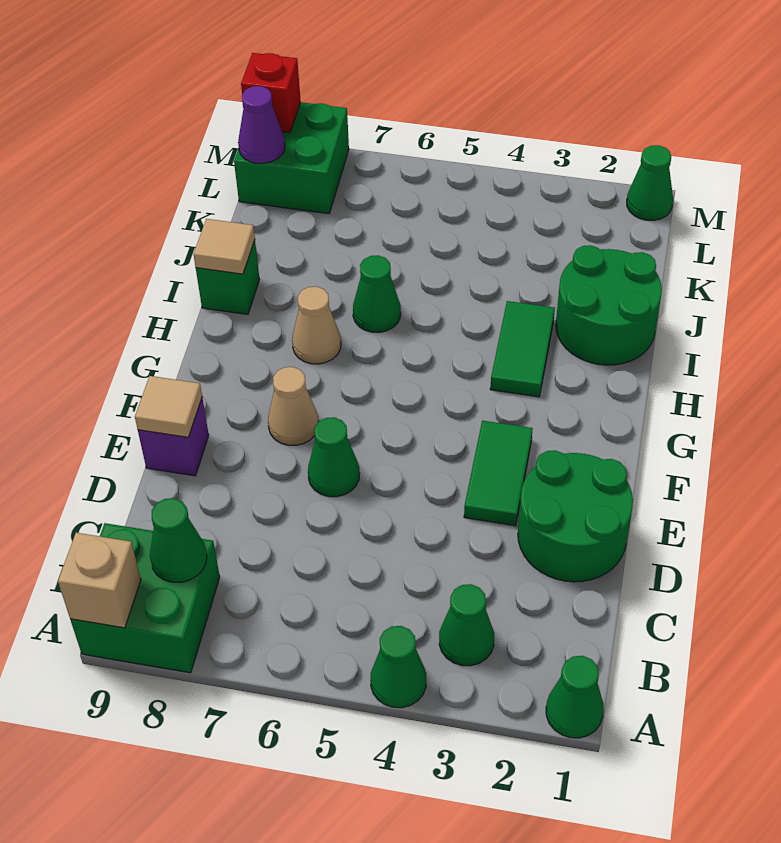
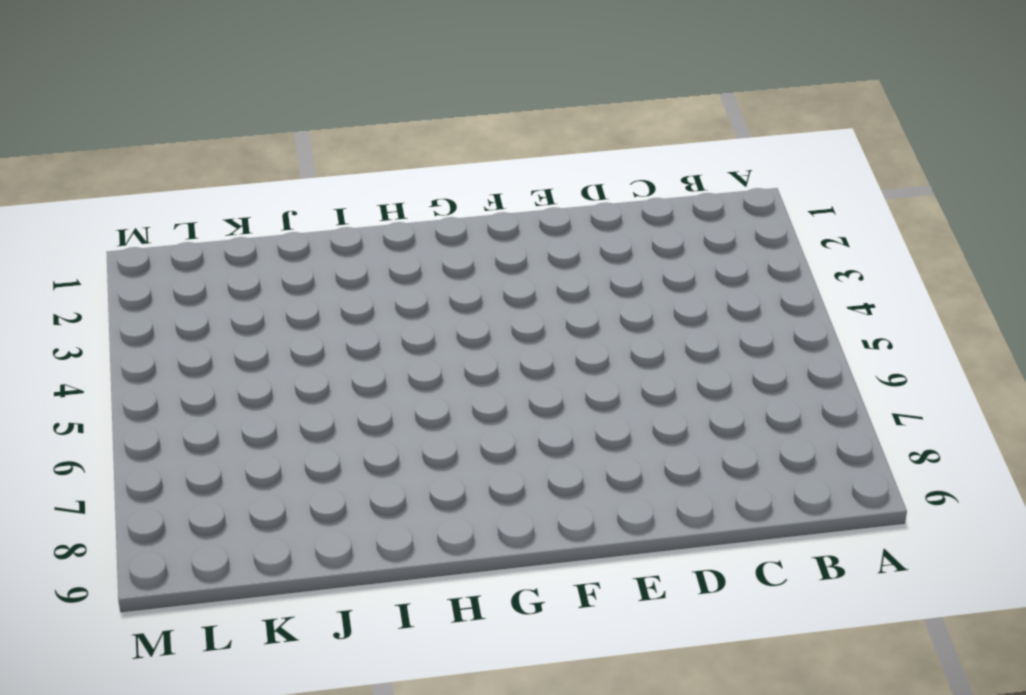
none -> green cone A1 level 1
none -> green cone A4 level 1
none -> green brick A8:B9 level 1

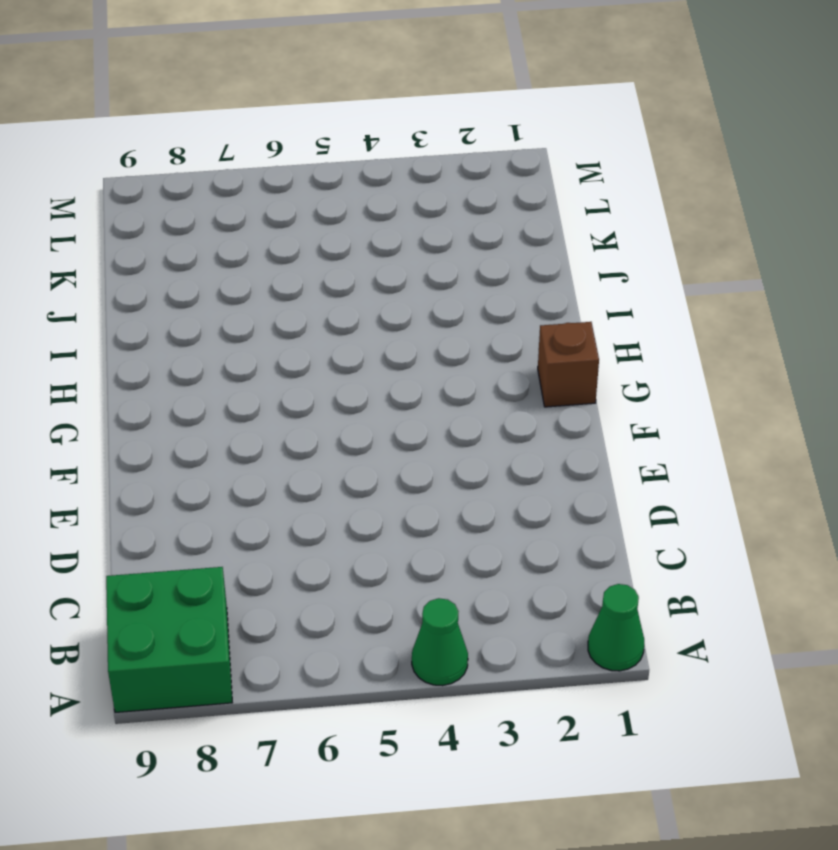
brown brick G1 level 1 -> none
none -> green cone B3 level 1
none -> green round brick D1:E2 level 1
none -> green tile E3:F3 level 1

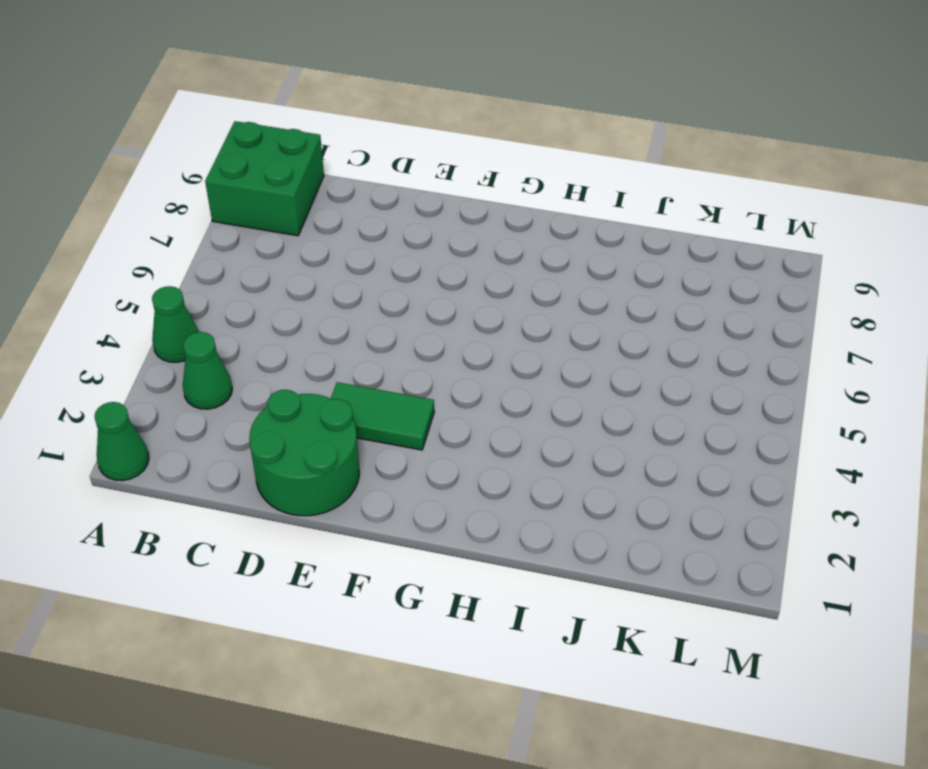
none -> green cone E6 level 1
none -> purple brick E9 level 1
none -> tan cone F7 level 1

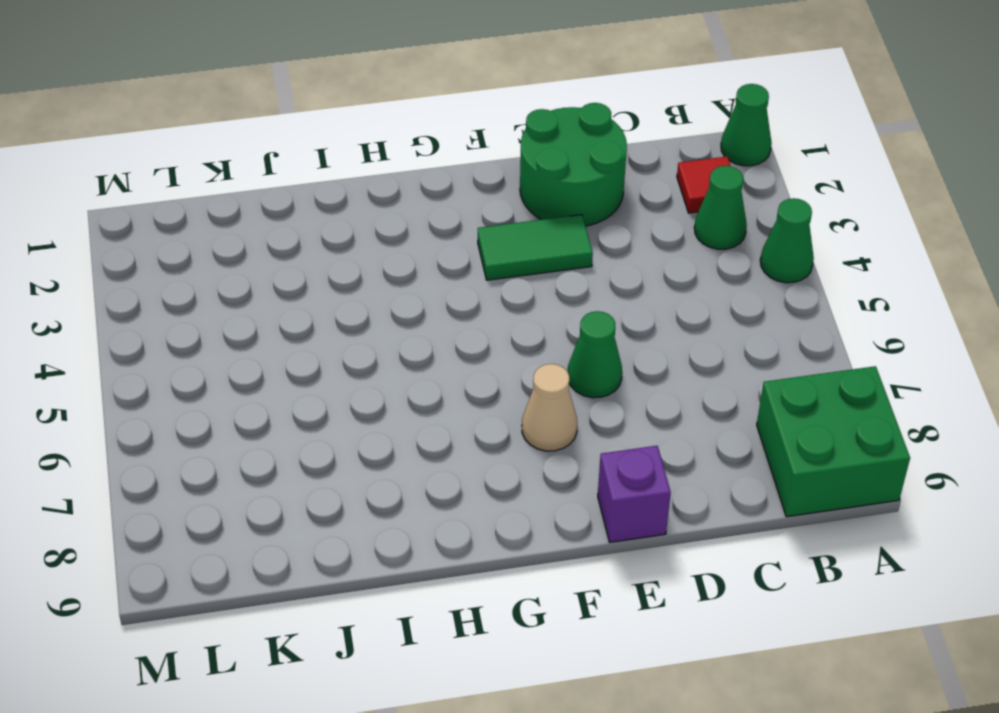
red tile B2 level 1 -> none
none -> green tile H3:I3 level 1
none -> tan cone H7 level 1
none -> green round brick I1:J2 level 1

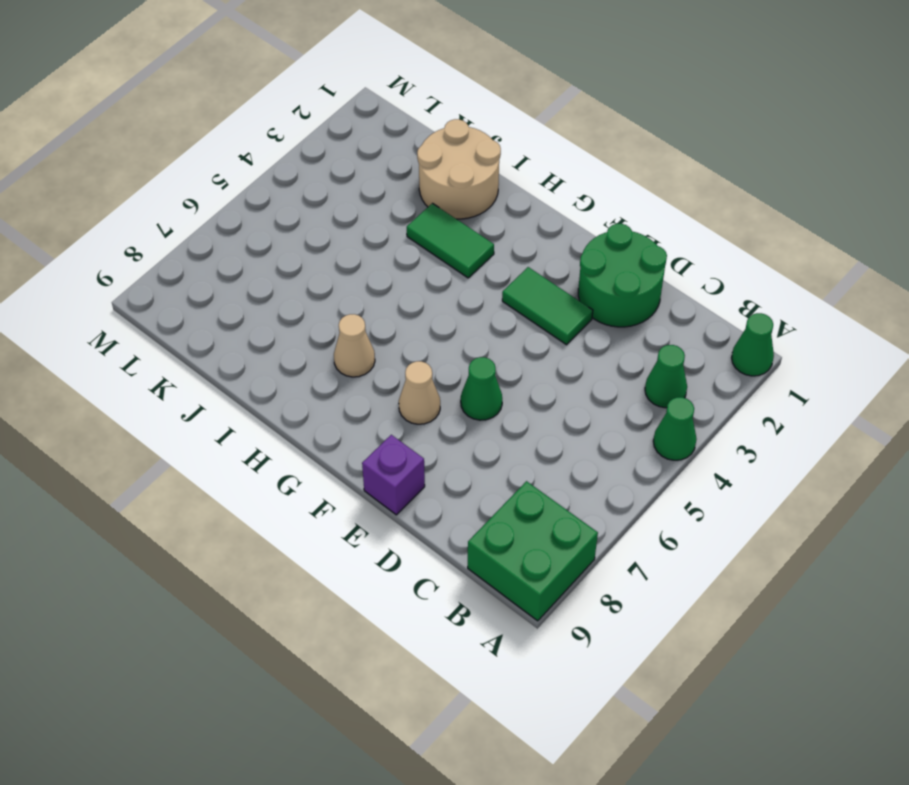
tan round brick I1:J2 level 1 -> green round brick I1:J2 level 1
none -> green cone I6 level 1
none -> green brick I9 level 1
none -> green brick L8:M9 level 1

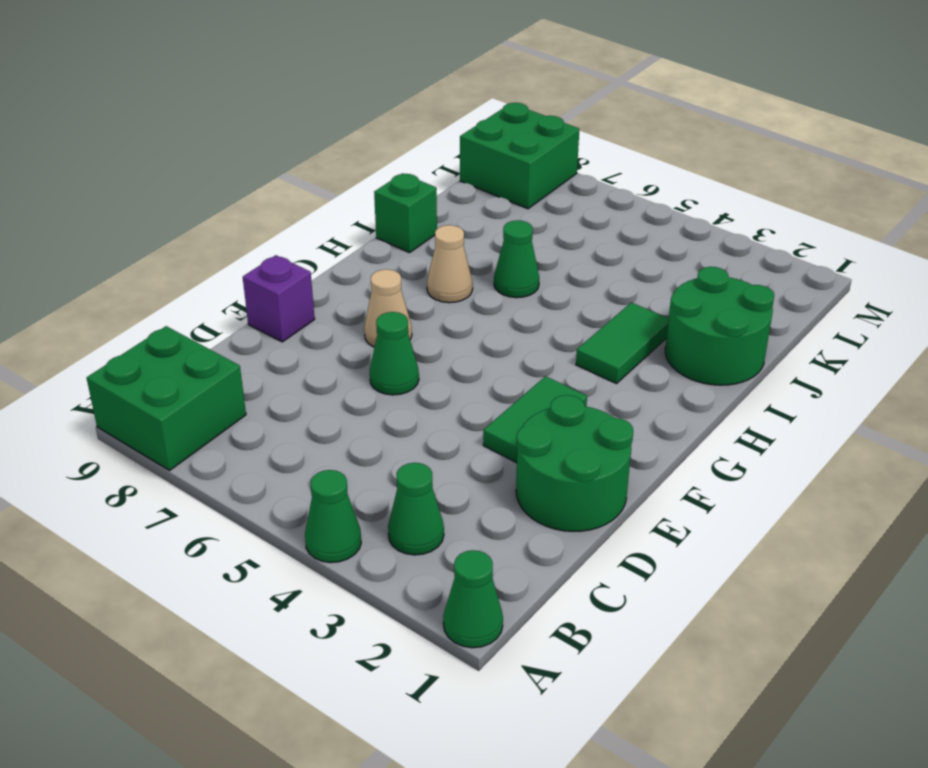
none -> green cone M1 level 1
none -> tan brick A9 level 2
none -> green cone B8 level 2

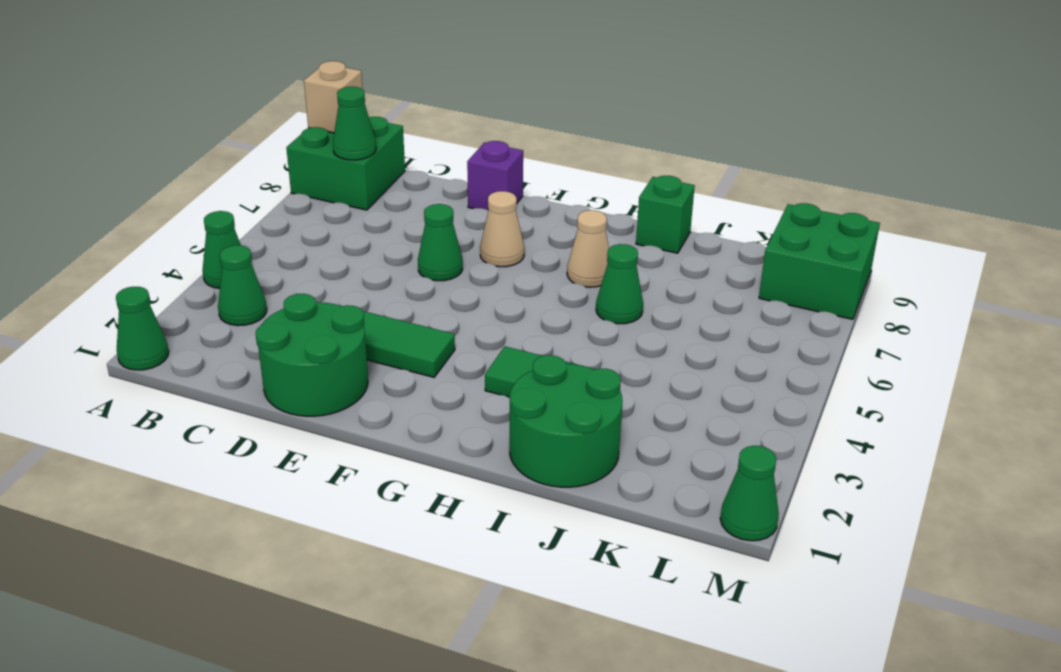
none -> tan tile E9 level 2
none -> tan tile I9 level 2
none -> purple cone L9 level 2

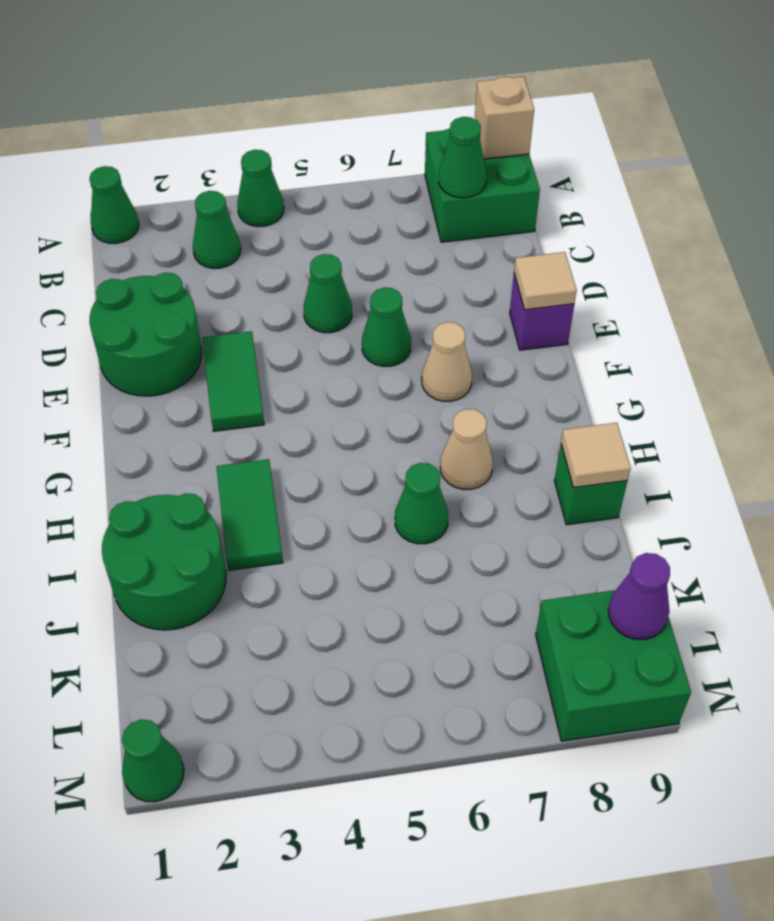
green cone D5 level 1 -> none
none -> red brick M9 level 2

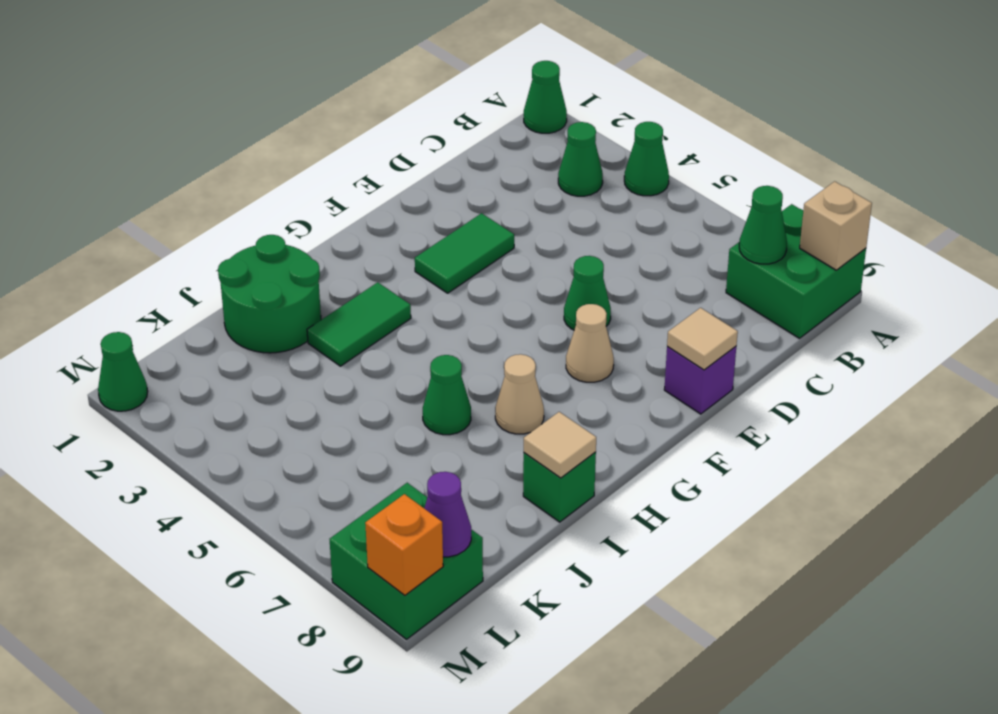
orange brick M9 level 2 -> red brick M9 level 2
none -> green round brick D1:E2 level 1

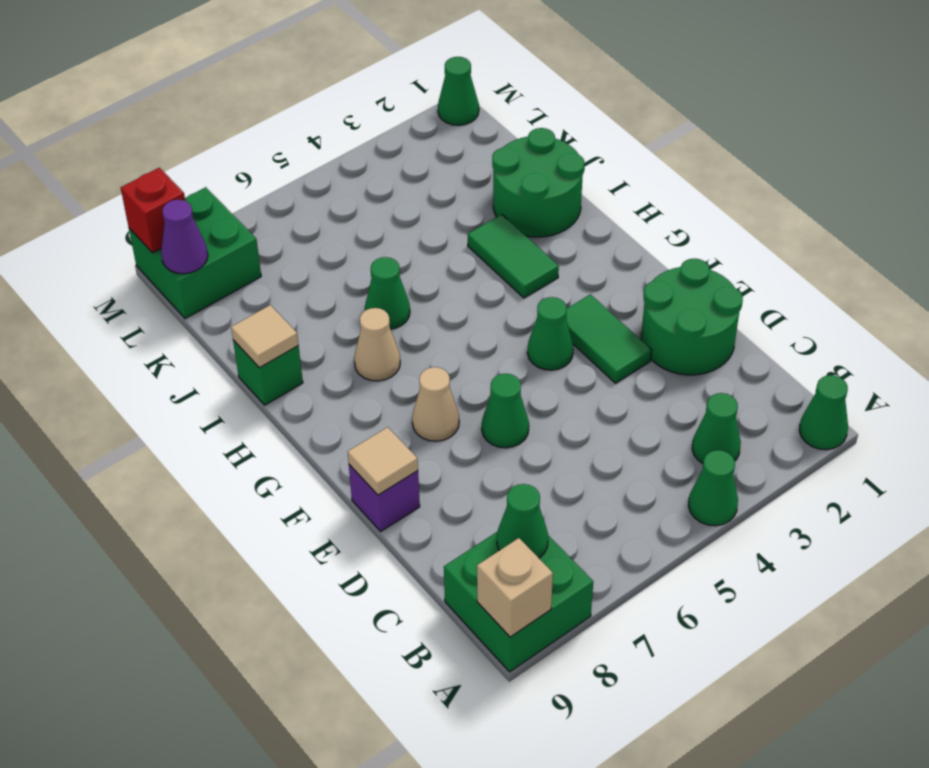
green cone F4 level 1 -> none

